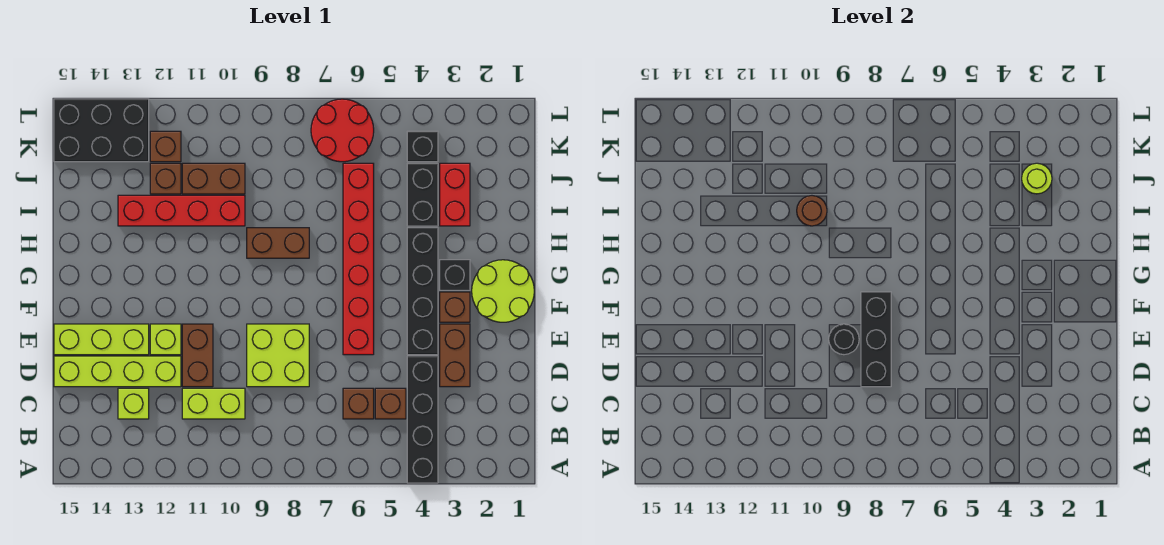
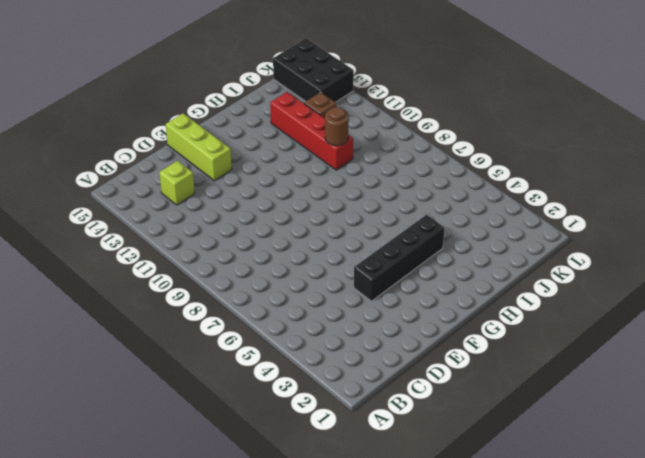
none -> black brick A4:D4 level 1
none -> brown brick C5 level 1
none -> brown brick C6 level 1
none -> lime brick C10:C11 level 1

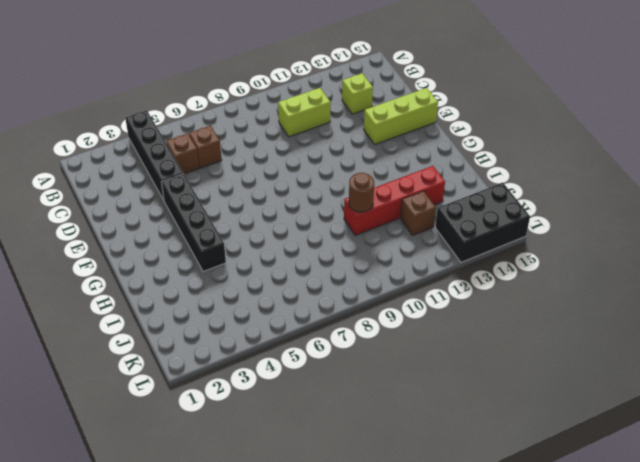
none -> brown brick D3:E3 level 1
none -> lime brick D8:E9 level 1
none -> brown brick D11:E11 level 1
none -> lime brick D12:D15 level 1

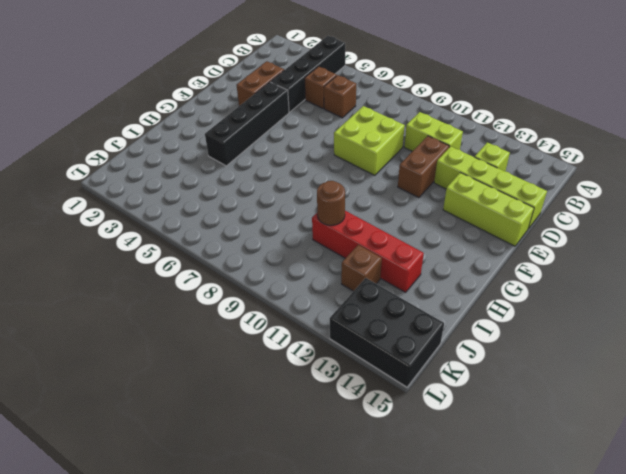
none -> red brick E6:J6 level 1
none -> lime brick E12 level 1
none -> lime round brick F1:G2 level 1
none -> brown brick F3 level 1

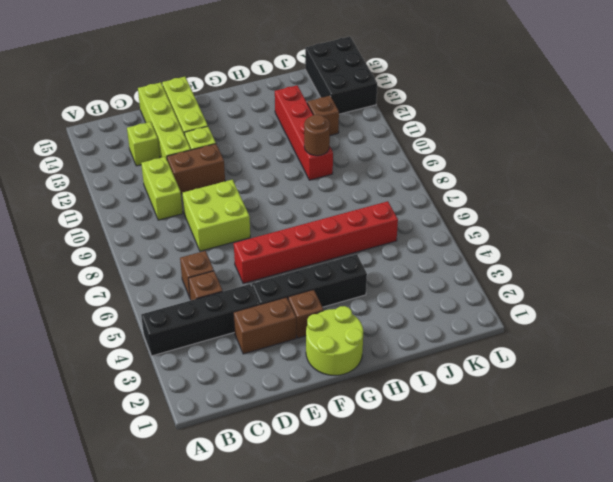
none -> black brick G3 level 1
none -> brown brick H8:H9 level 1
none -> red brick I3:J3 level 1
none -> black brick I4:J4 level 1

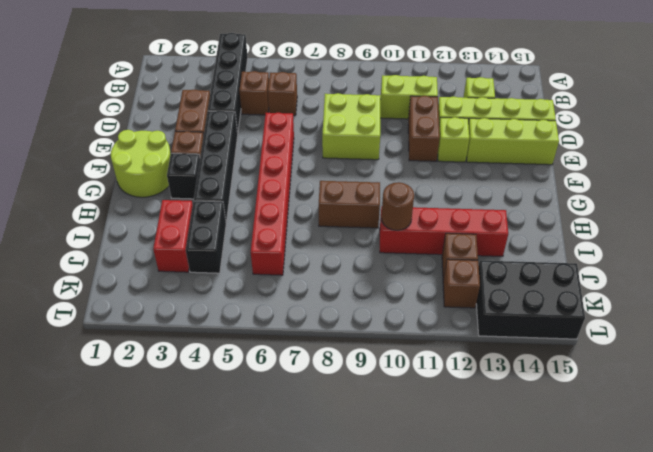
none -> brown brick J10:J11 level 1
none -> black brick K4 level 1
none -> red round brick K6:L7 level 1
none -> black brick D8:F8 level 2

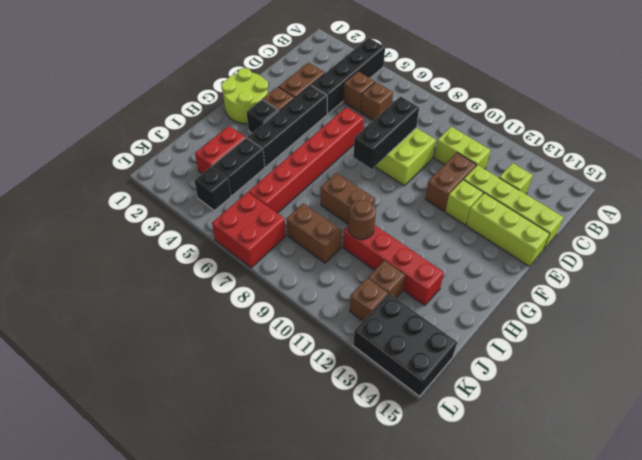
brown brick J8:J9 level 1 -> brown brick J10:J11 level 1
red brick K6:L7 level 1 -> red round brick K6:L7 level 1
none -> black round brick E9 level 2
none -> lime round brick J3 level 2

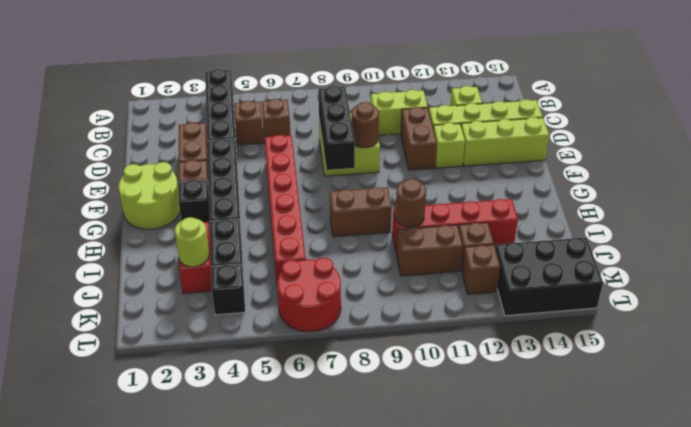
brown round brick E9 level 2 -> black round brick E9 level 2

